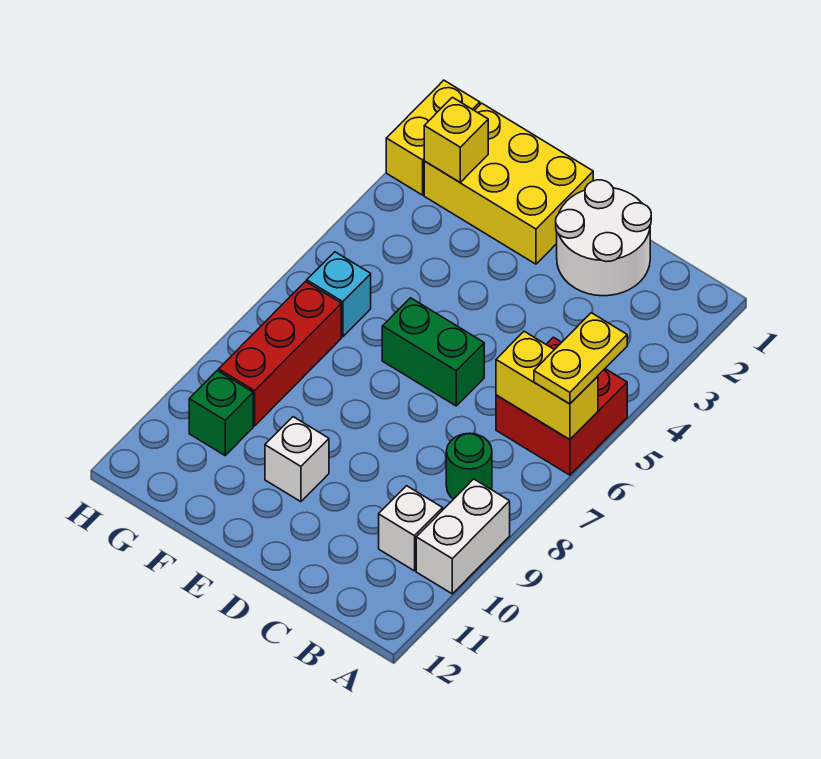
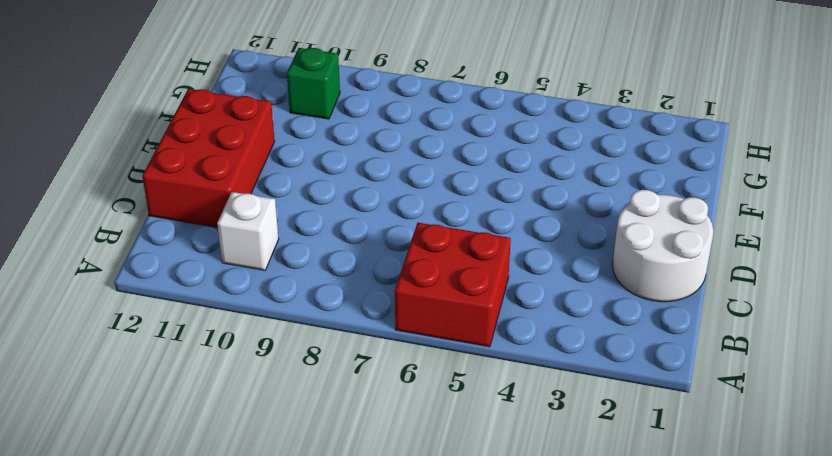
red brick C11:E12 level 1 -> none
none -> white brick A9:A10 level 1
none -> green round brick B8 level 1
none -> green brick D6:E6 level 1

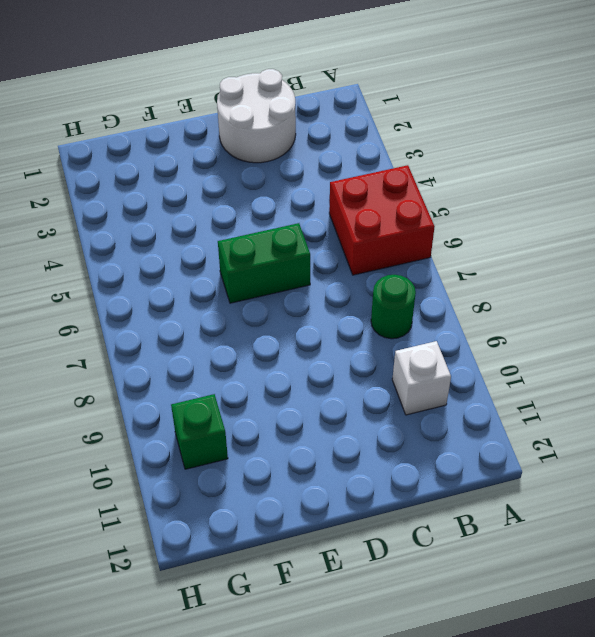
none -> white brick A9:A10 level 1
none -> yellow brick E1:G2 level 1
none -> white brick E10 level 1

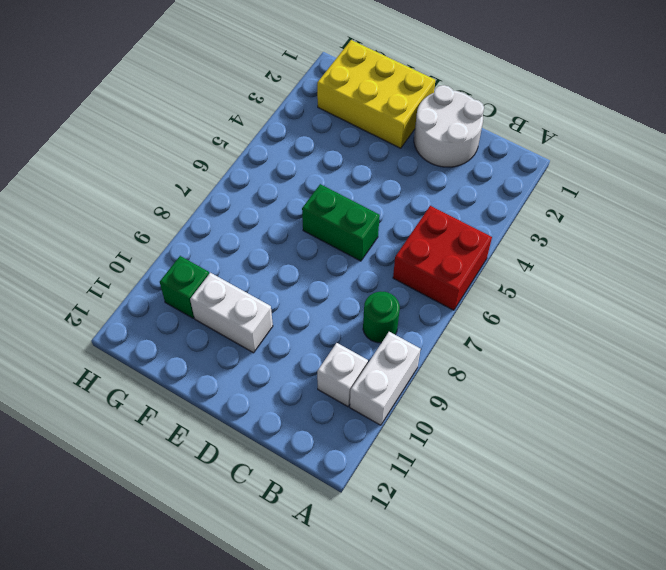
white brick E10:F10 level 1 -> white brick E10 level 1
none -> cyan brick G6 level 1
none -> red brick G7:G9 level 1
none -> yellow brick H1:H2 level 1

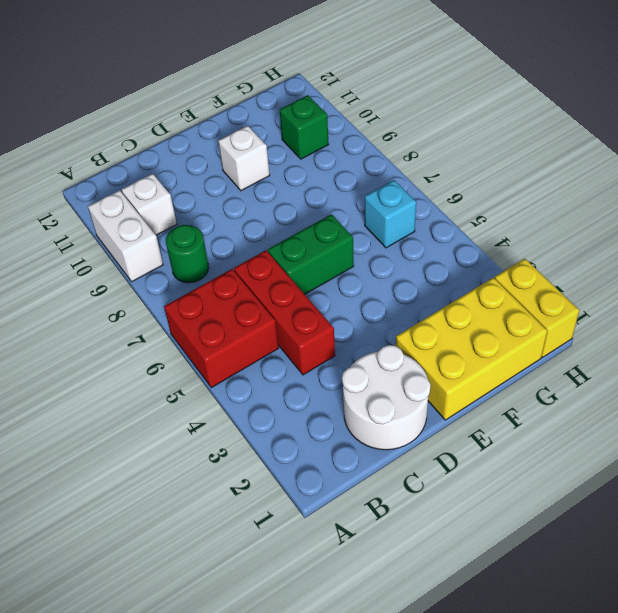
red brick C4:C6 level 1 -> red brick G7:G9 level 1
none -> yellow brick A6:B6 level 2
none -> yellow brick G2 level 2
none -> yellow plate A5:A6 level 3

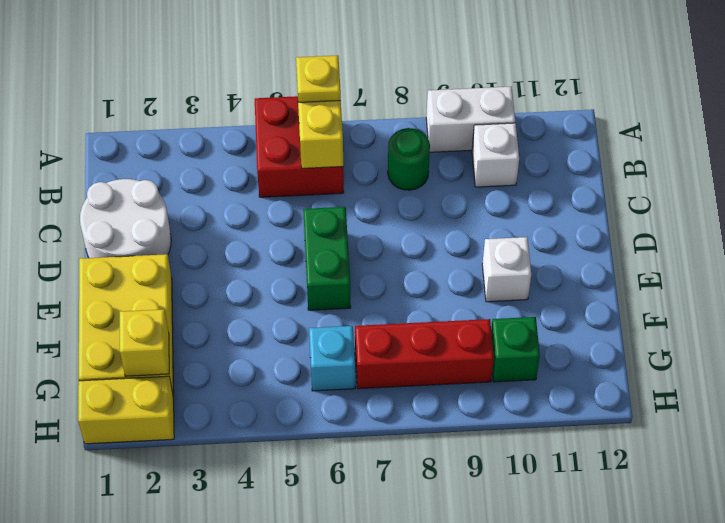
yellow plate A6 level 3 -> yellow plate A5:A6 level 3

